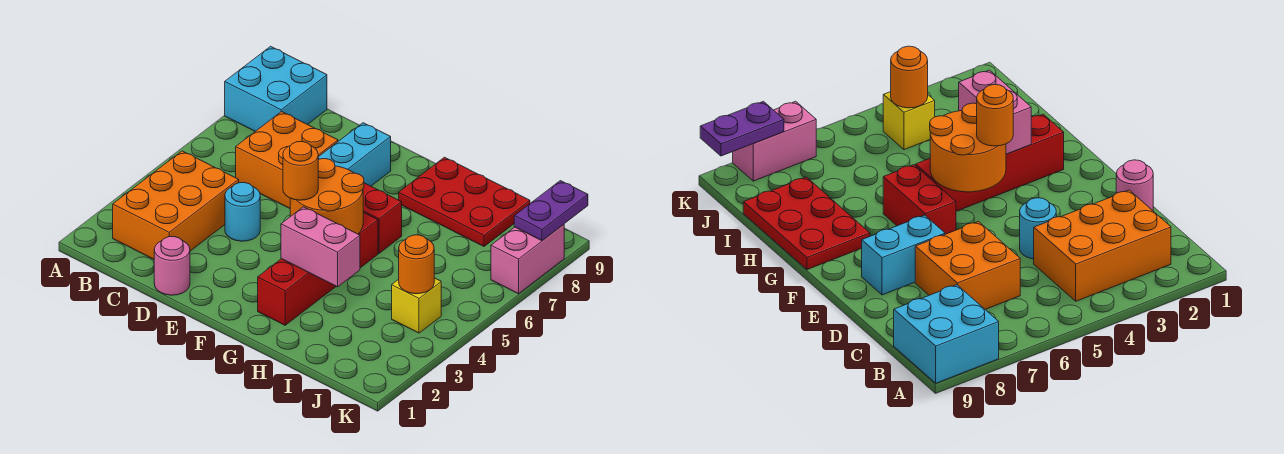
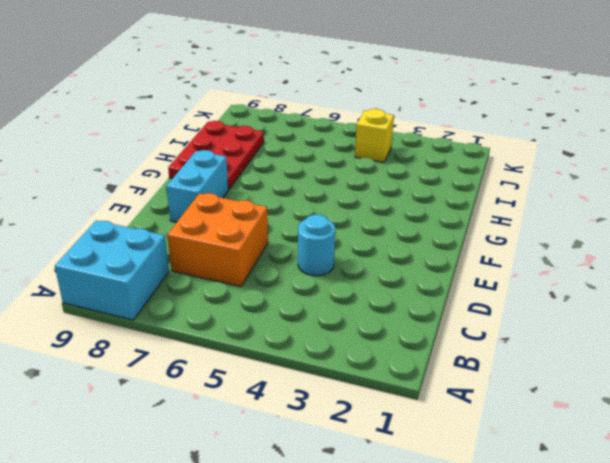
cyan brick E8:F8 level 1 -> cyan brick E7:E8 level 1
none -> orange brick B2:C4 level 1
none -> pink round brick D1 level 1
none -> red brick F6:G6 level 1

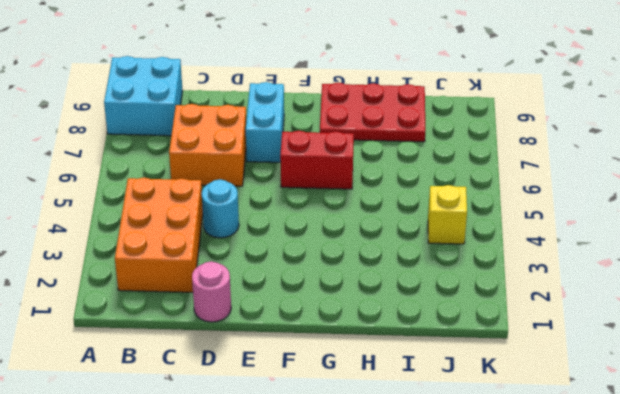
none -> red brick G2:G5 level 1
none -> pink brick K7:K8 level 1
none -> orange round brick F4:G5 level 2

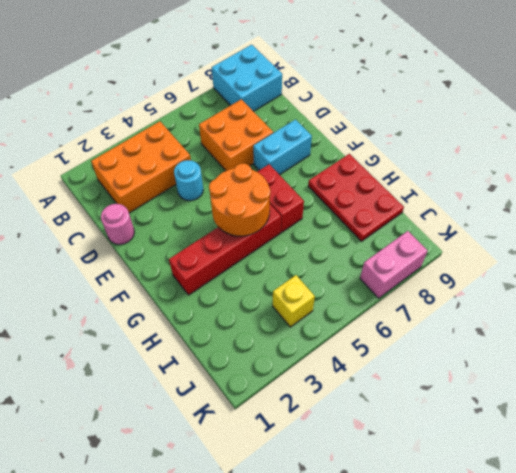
none -> pink brick G3:H3 level 2
none -> orange round brick J4 level 2
none -> purple plate K8:K9 level 2

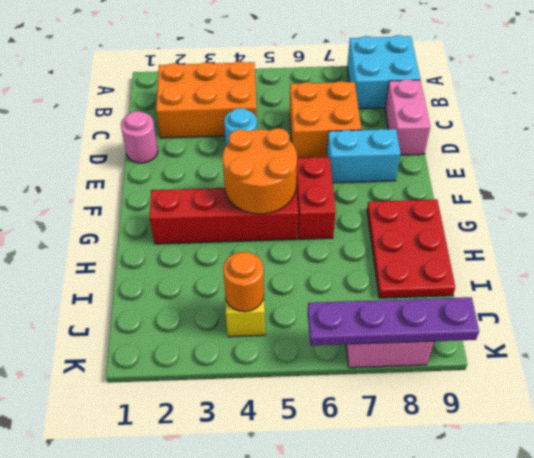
pink brick C9:D9 level 1 -> pink brick G3:H3 level 2
purple plate K6:K9 level 2 -> purple plate K8:K9 level 2
none -> orange round brick F4 level 3

